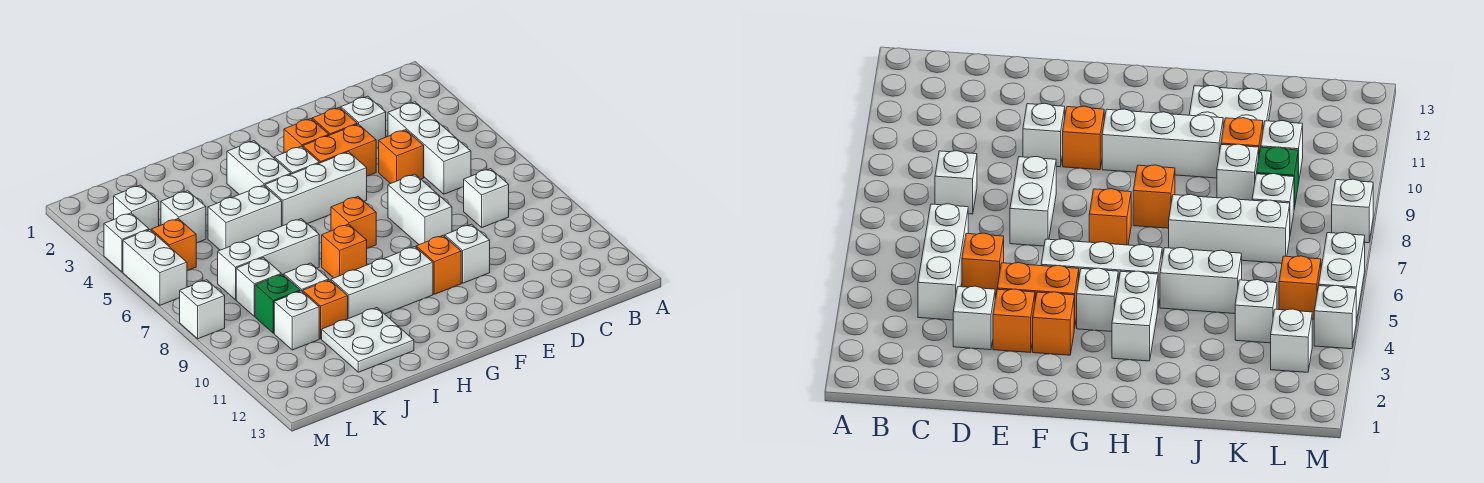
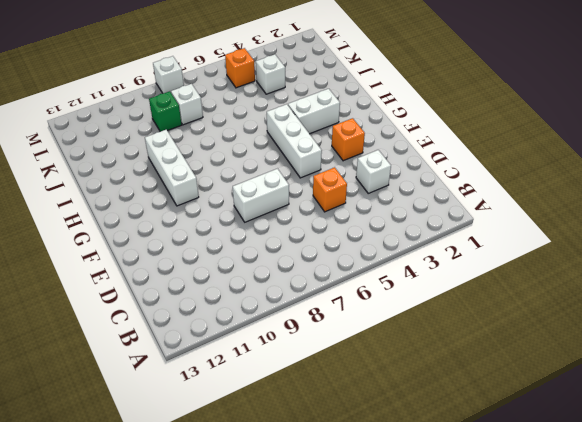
none -> white brick C4:C6 level 1
none -> white brick C8 level 1
none -> orange brick E3 level 1
none -> orange brick E4:F4 level 1

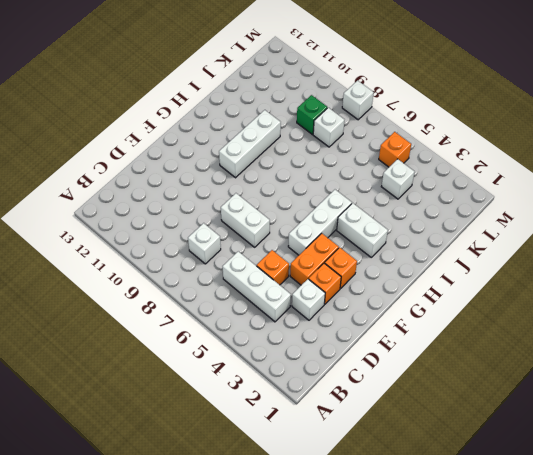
none -> white brick E10 level 1
none -> orange brick F10 level 1
none -> white brick G4 level 1
none -> orange brick G7 level 1

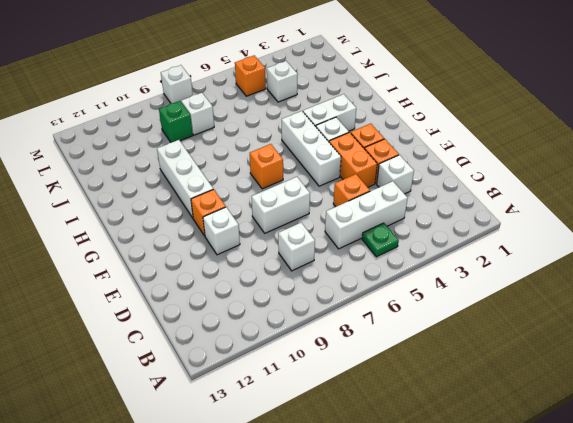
green plate B5 level 1 -> none
none -> orange brick H8 level 1
none -> white brick I5:J5 level 1
none -> white brick I7:K7 level 1
none -> white plate I11:J12 level 1

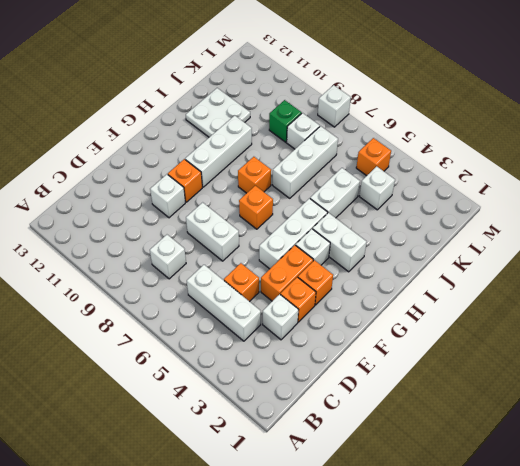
none -> white brick J9 level 1
none -> orange brick J10 level 1
none -> white brick K10 level 1
none -> white brick L3 level 1

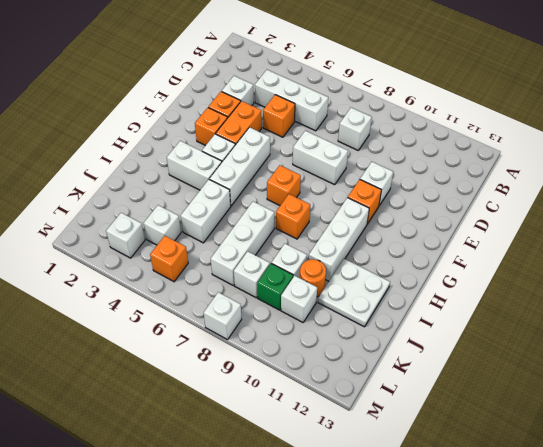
orange round brick J10 level 1 -> orange brick J10 level 1
none -> white brick M4 level 1
none -> white brick M5:M6 level 1

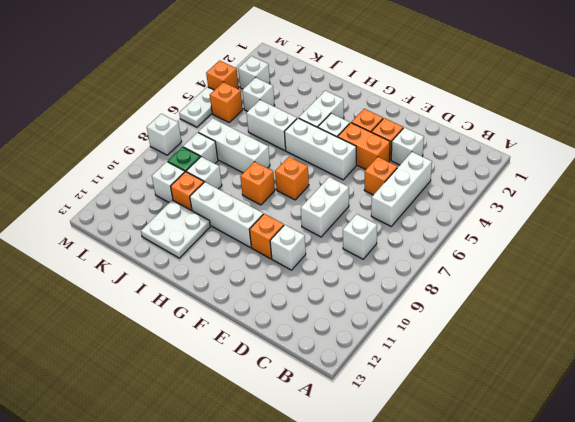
orange brick M4 level 1 -> white brick M4 level 1
white plate M5:M6 level 1 -> white brick M5:M6 level 1

